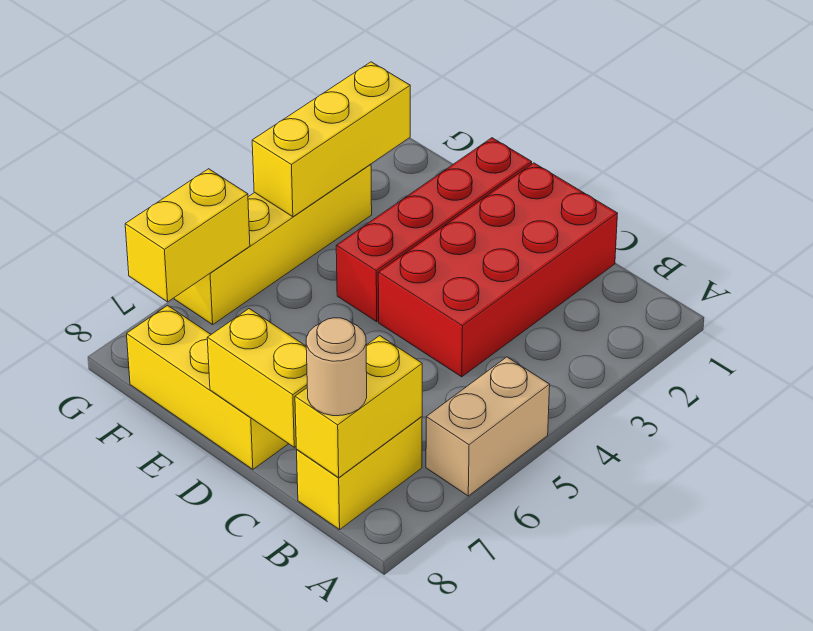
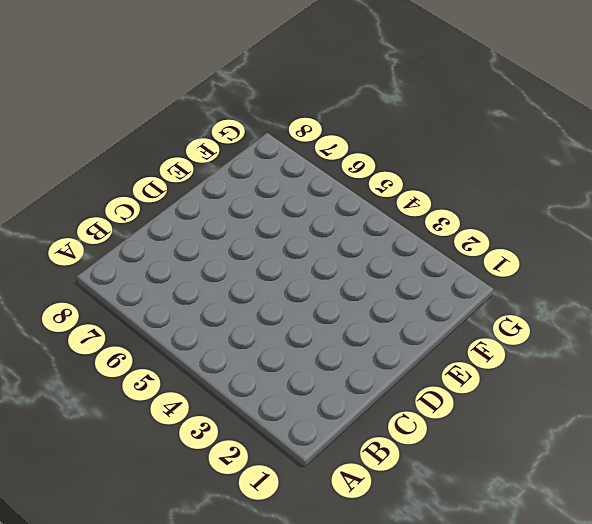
none -> tan brick A5:A6 level 1
none -> yellow brick B7:B8 level 1

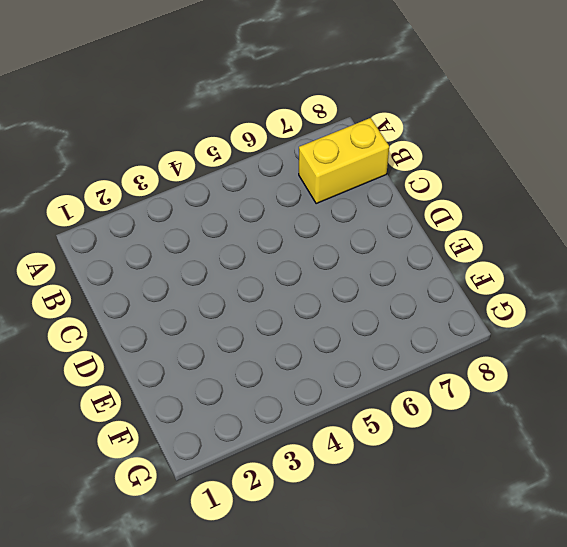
none -> tan brick A5:A6 level 1
none -> red brick C1:D4 level 1

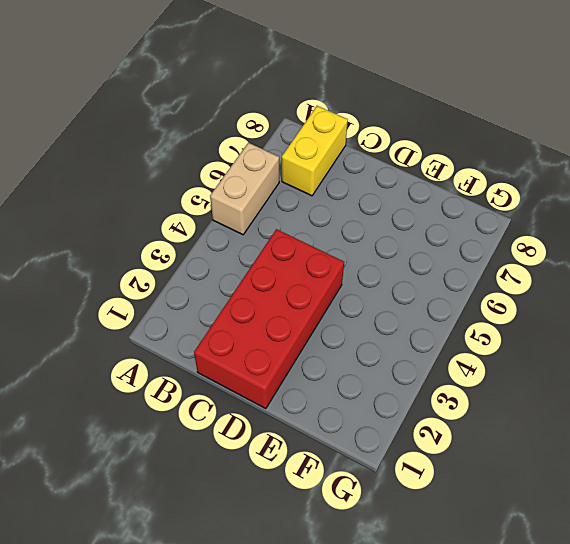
none -> yellow brick D8:F8 level 1
none -> red brick E1:E4 level 1

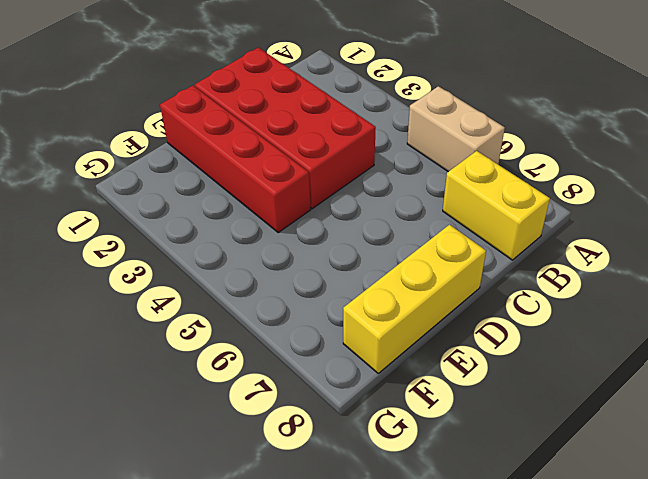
none -> yellow brick G3:G6 level 1
none -> yellow brick B7:B8 level 2

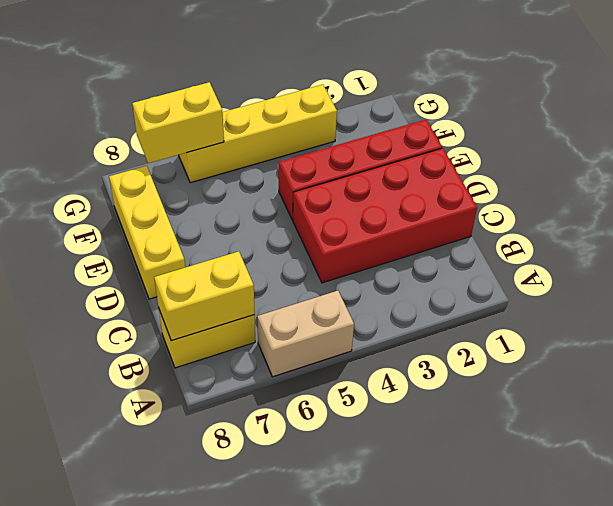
none -> yellow brick C8:D8 level 2
none -> yellow brick G2:G4 level 2

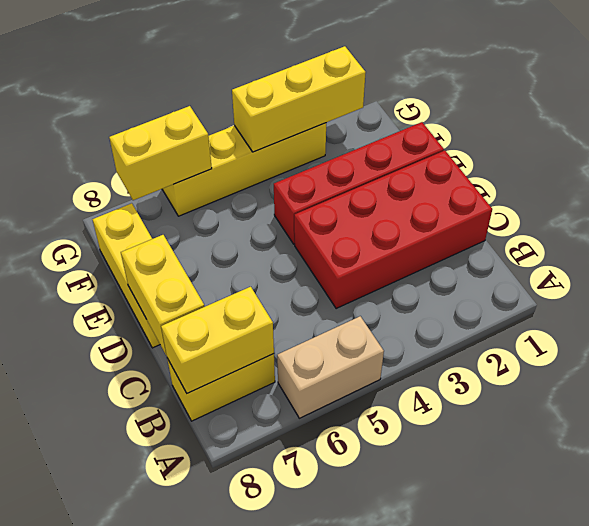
none -> tan round brick B8 level 3

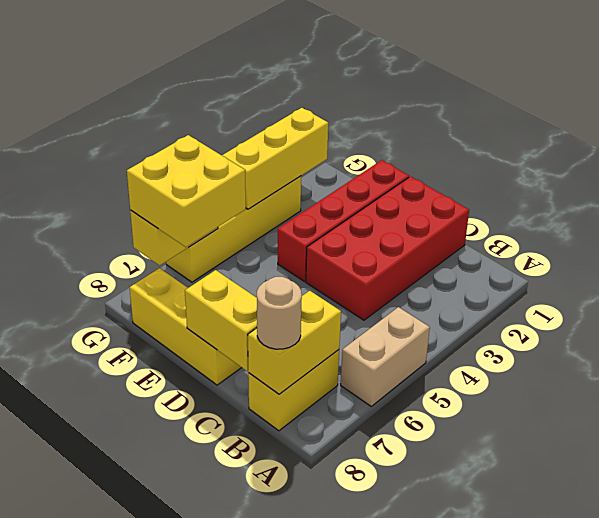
yellow brick F6:G7 level 3 -> none

